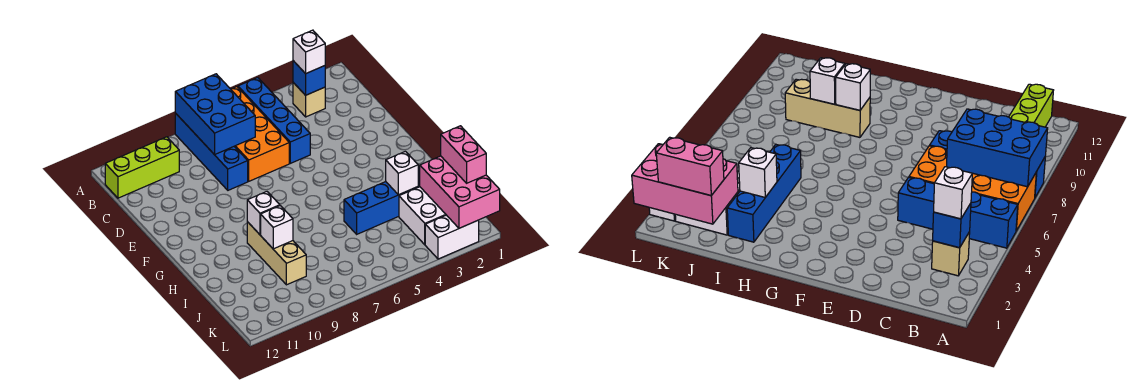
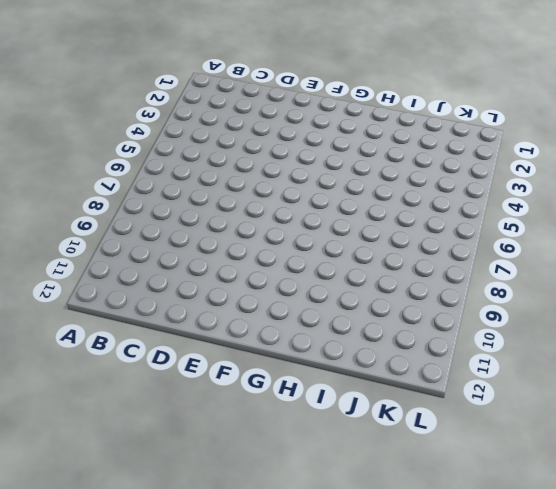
none -> blue brick A5:D5 level 1
none -> orange brick A6:D7 level 1
none -> blue brick A8:D8 level 1

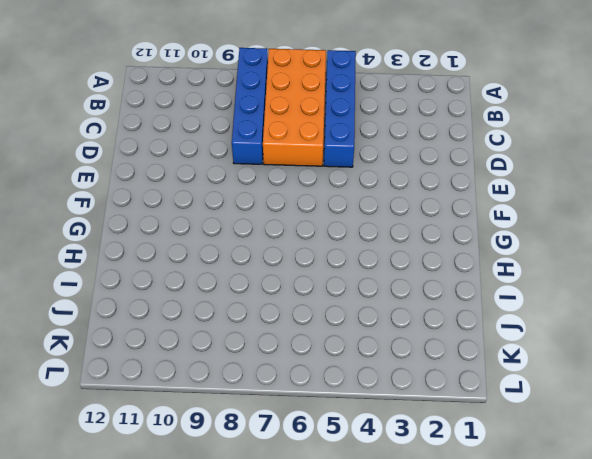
none -> tan brick B3 level 1
none -> lime brick B10:B12 level 1
none -> tan brick H9:J9 level 1

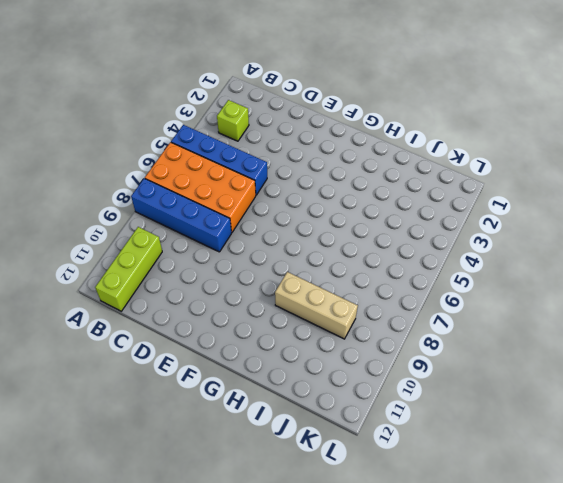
lime brick B3 level 1 -> tan brick B3 level 1
none -> blue brick I2:I5 level 1
none -> white brick J2:K3 level 1
none -> white brick L2:L3 level 1

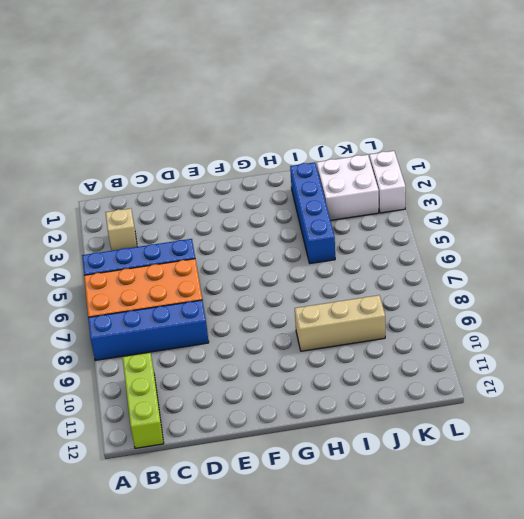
none -> blue brick A7:C8 level 2
none -> blue brick B3 level 2
none -> white brick H9 level 2

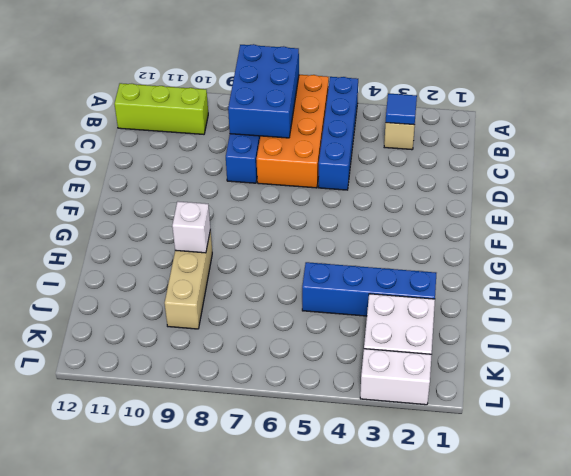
blue tile B3 level 2 -> blue brick B3 level 2
none -> white brick I3 level 2
none -> white brick I9 level 2
none -> pink brick J1:L2 level 2

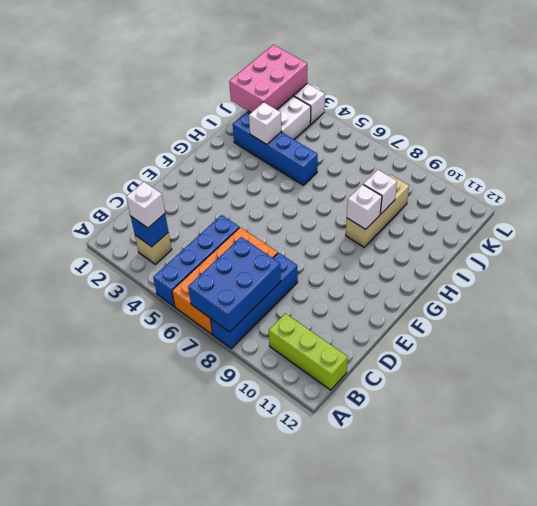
none -> pink brick J1:K1 level 3

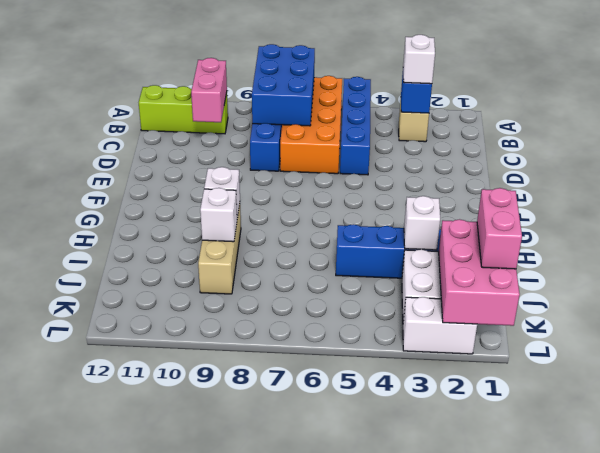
pink brick B10:C10 level 2 -> none

